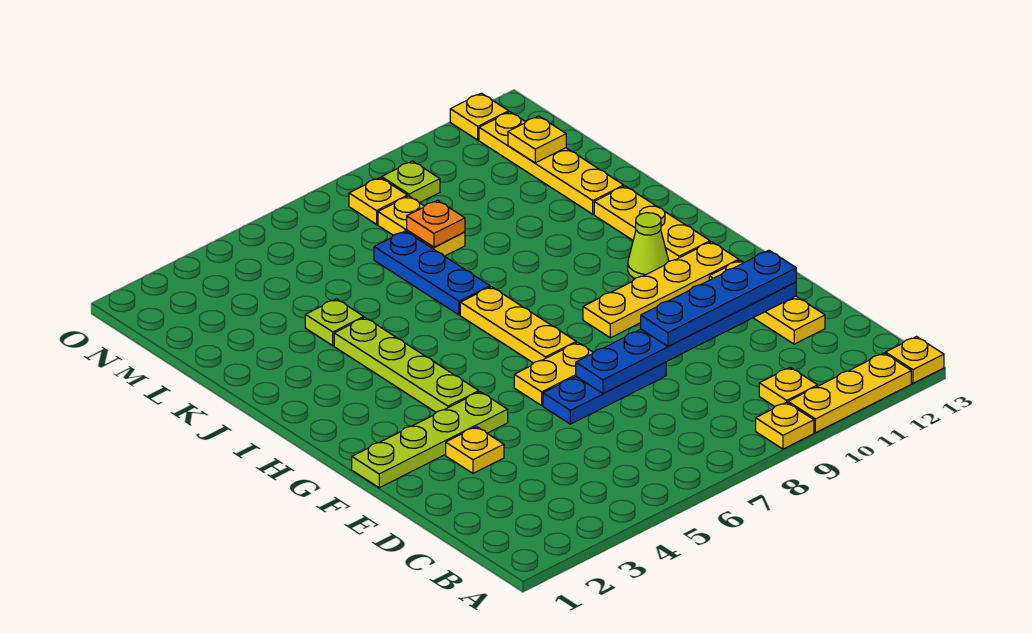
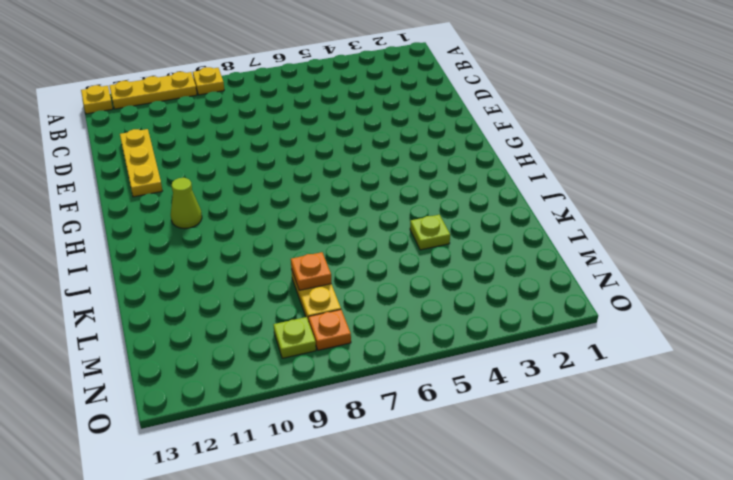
orange plate N8 level 1 -> yellow plate N8 level 1
none -> yellow plate B10 level 1
none -> yellow plate E3 level 1
none -> blue plate E6:E8 level 1

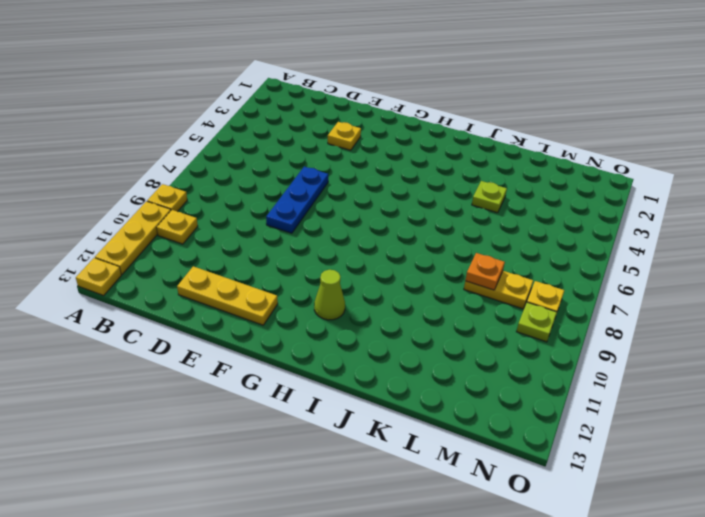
none -> lime plate F1:F4 level 1
none -> yellow plate F6:F7 level 1
none -> lime plate G4:J4 level 1

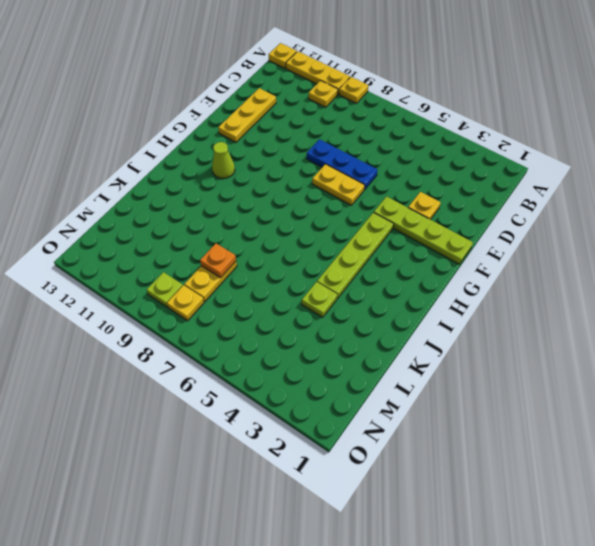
none -> yellow plate G7:I7 level 1
none -> yellow plate G9:G12 level 1
none -> yellow plate H12:J12 level 1

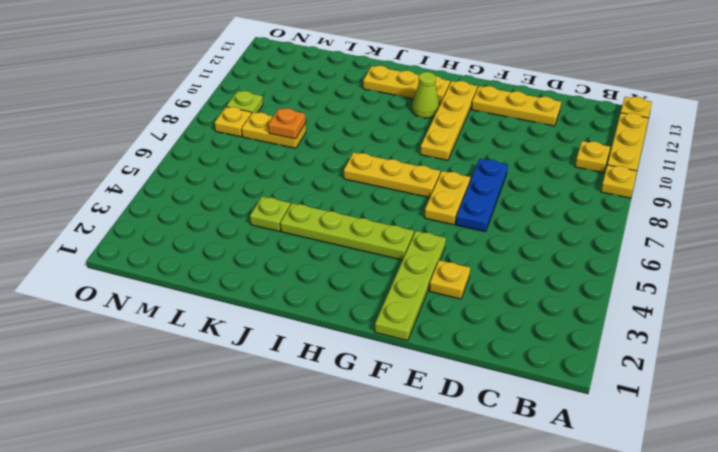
none -> blue plate J7:L7 level 1
none -> yellow plate K12:N12 level 1
none -> yellow plate O12 level 1

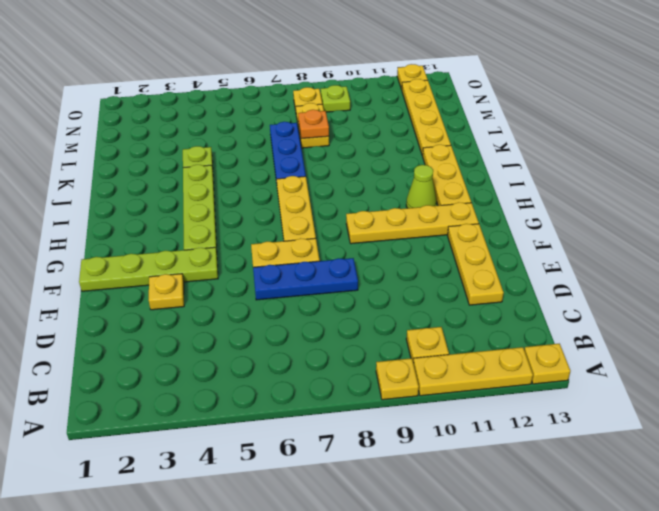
none -> blue plate E7:E12 level 2
none -> yellow plate M12 level 2
none -> blue plate E9:E12 level 3

